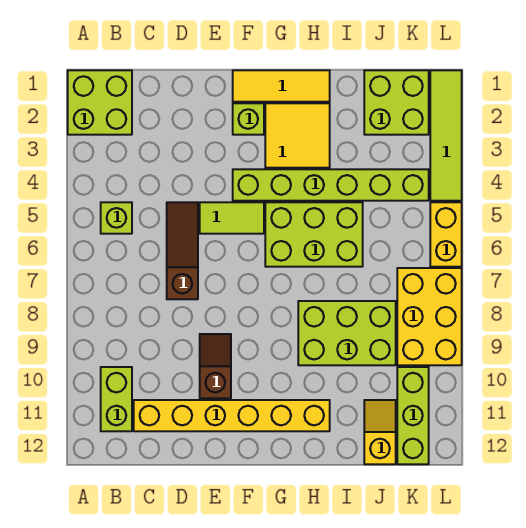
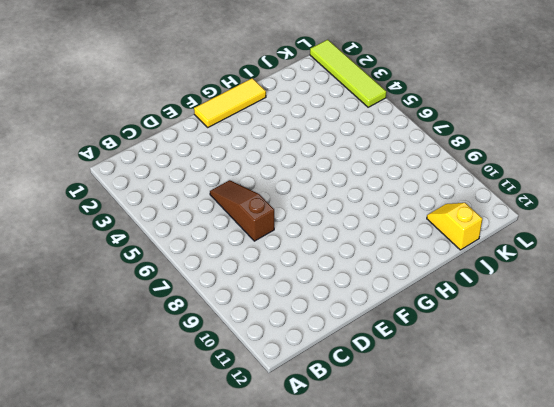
none -> lime brick A1:B2 level 1
none -> lime brick B5 level 1
none -> lime brick B10:B11 level 1

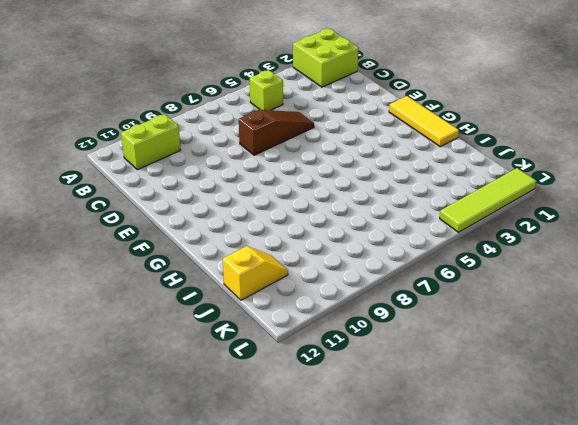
none -> yellow brick C11:H11 level 1
none -> lime tile E5:F5 level 1
none -> brown slope E9:E10 level 1 top 10

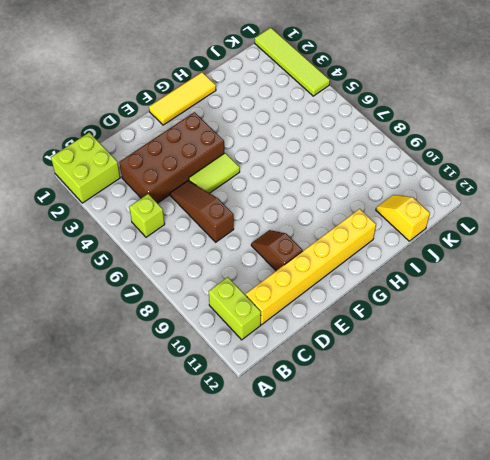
brown brick C3:F4 level 1 -> lime brick F4:K4 level 1
none -> lime brick F2 level 1
none -> yellow tile G2:H3 level 1
none -> lime brick G5:I6 level 1

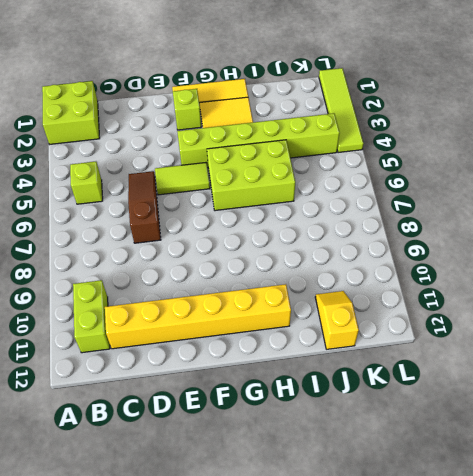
none -> brown slope E9:E10 level 1 top 10
none -> lime brick H8:J9 level 1
none -> lime brick J1:K2 level 1

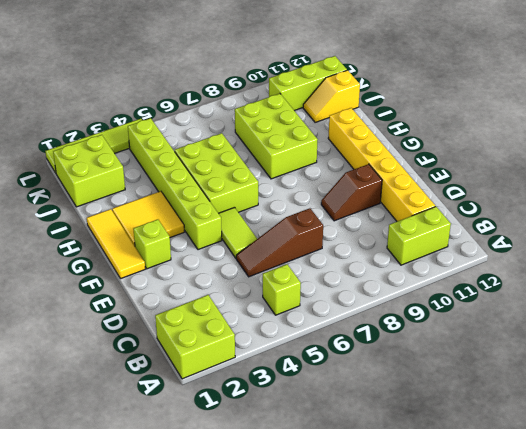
none -> yellow brick K7:L9 level 1
none -> yellow brick L5:L6 level 1

